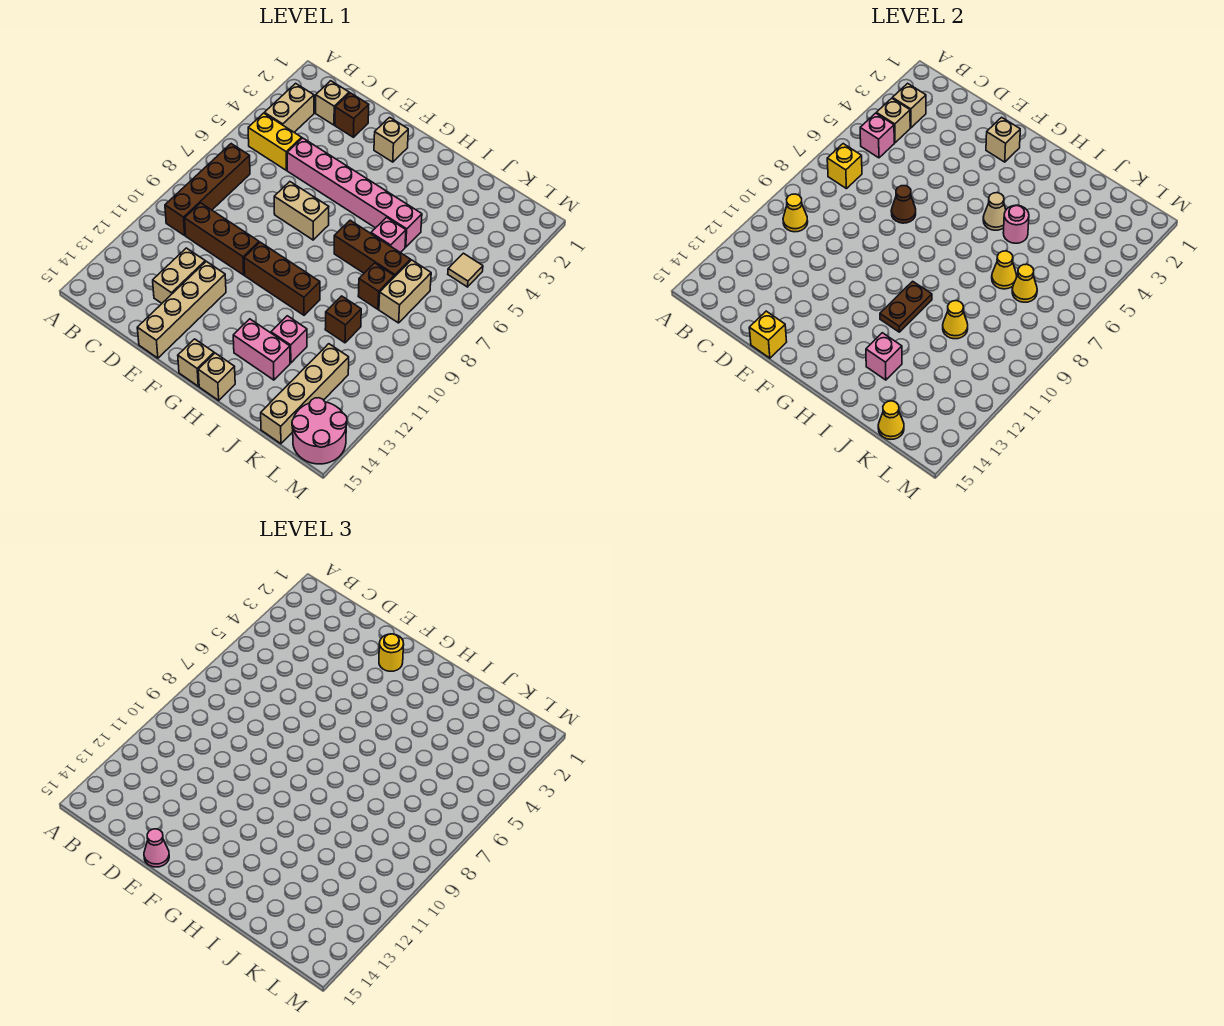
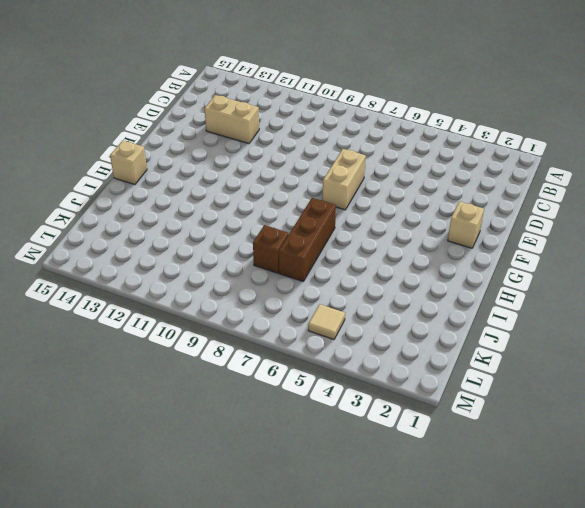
none -> tan brick B3:B4 level 1
none -> yellow brick B5:C5 level 1
none -> brown brick B7:B10 level 1
none -> tan brick C2 level 1

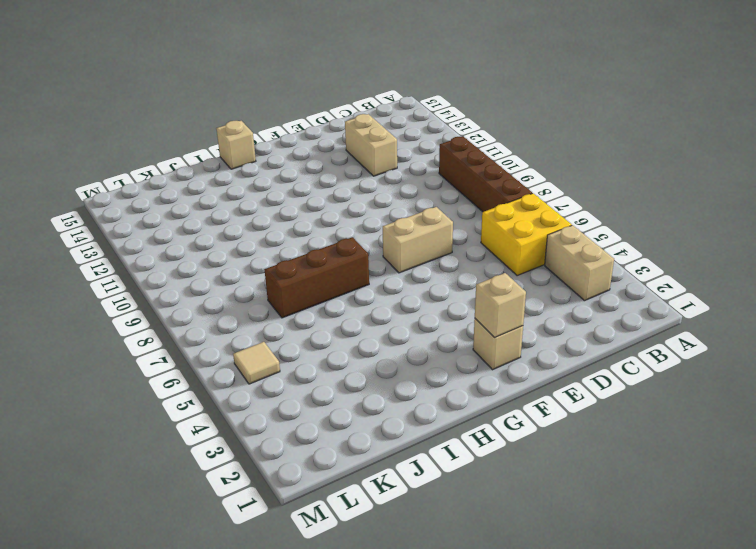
yellow brick B5:C6 level 1 -> yellow brick B5:C5 level 1
none -> tan brick C2 level 1
none -> brown brick C10:E10 level 1
none -> brown brick D2 level 1
none -> pink brick D5:I5 level 1

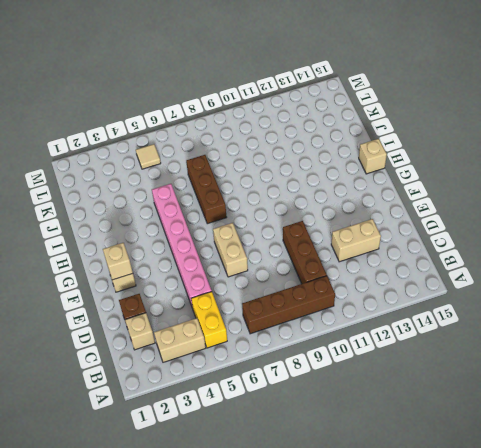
none -> tan brick E12:E15 level 1
none -> brown brick F10:H10 level 1
none -> tan brick G15 level 1
none -> pink brick H13:I13 level 1

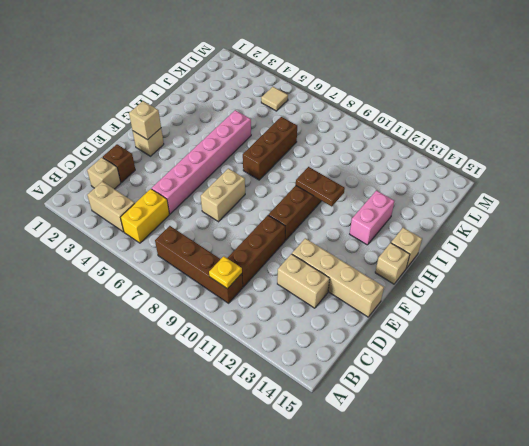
yellow plate B10 level 2 -> yellow cone B10 level 2
none -> pink brick I6 level 1
none -> pink brick I12 level 1
none -> brown brick J8 level 1
none -> brown brick J10 level 1

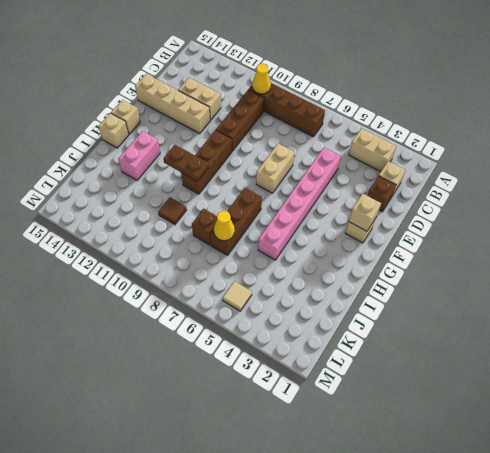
brown tile J10 level 1 -> brown brick J10 level 1
none -> yellow brick B5:C5 level 1
none -> pink brick I6 level 1
none -> pink brick I12 level 1
none -> tan brick K7:K8 level 1

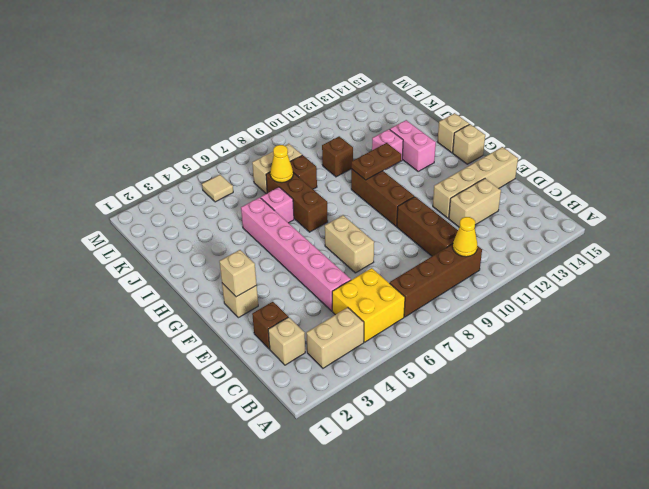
yellow brick B5:C6 level 1 -> yellow brick B5:C5 level 1
none -> tan brick K12:K15 level 1
none -> pink round brick L14:M15 level 1
none -> tan brick B3 level 2
none -> tan brick B4 level 2

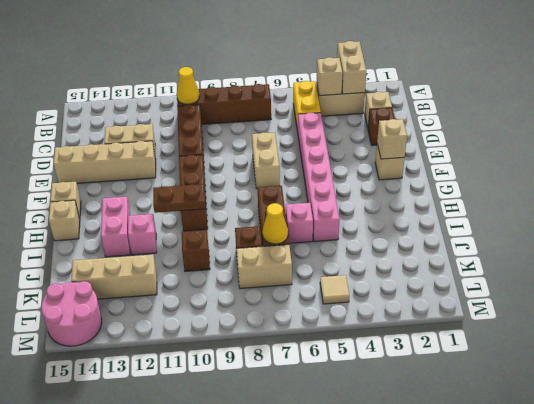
tan brick A3:B3 level 2 -> tan brick B3 level 2
tan brick K12:K14 level 1 -> tan brick K12:K15 level 1
none -> pink brick B5 level 2
none -> yellow brick B7 level 2
none -> brown cone E7 level 2
none -> yellow brick E15 level 2

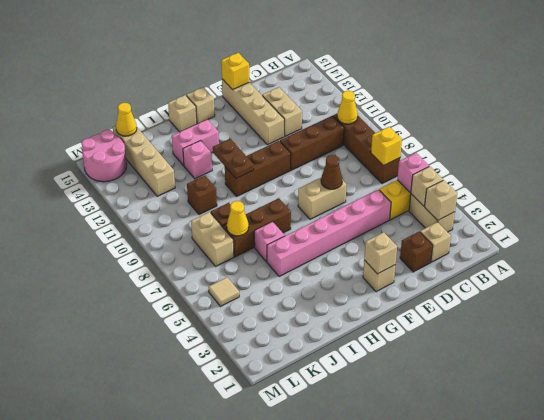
none -> tan cone H5 level 2
none -> pink round brick I5 level 2
none -> pink brick I13 level 2
none -> yellow cone J10 level 2

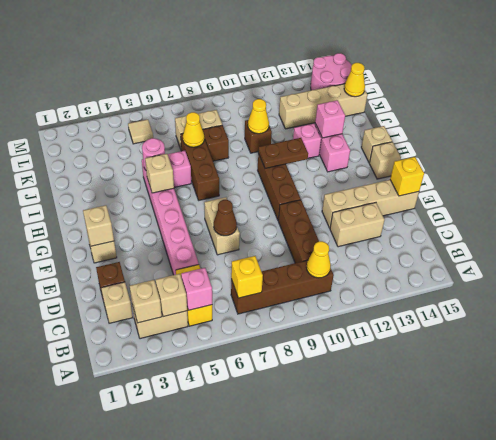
tan brick H5 level 2 -> tan cone H5 level 2
none -> yellow cone K7 level 2
none -> pink cone E15 level 3
none -> yellow round brick F2 level 3

